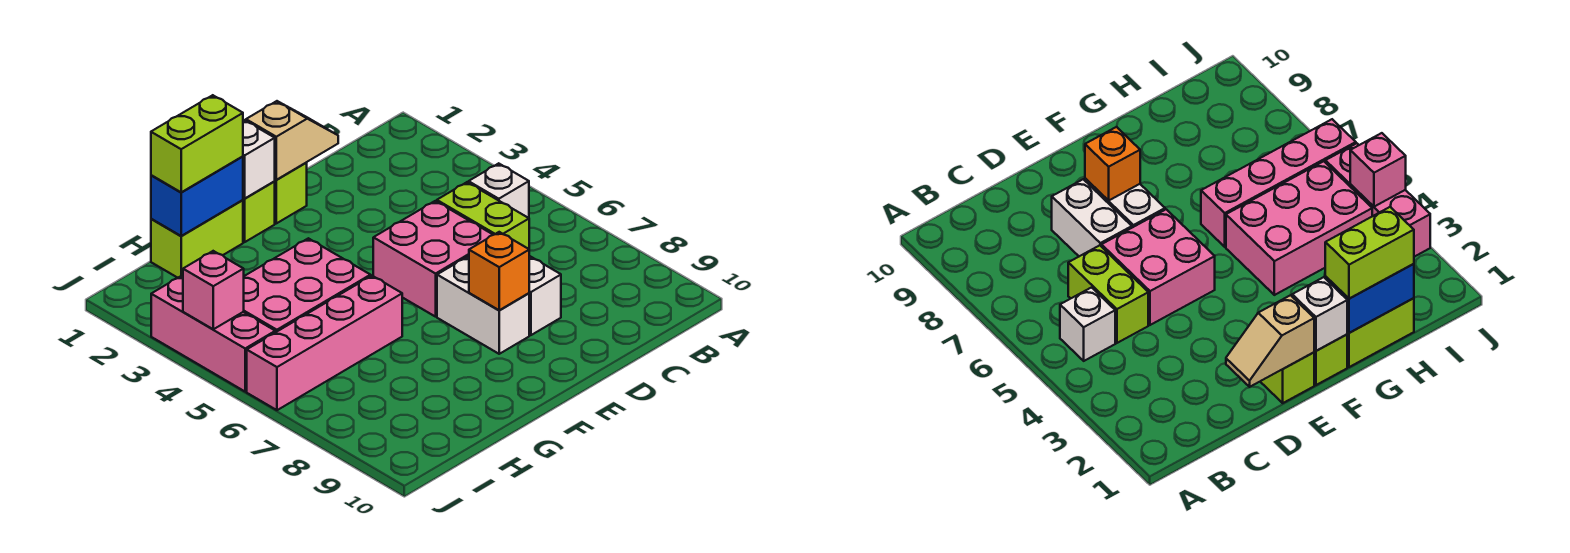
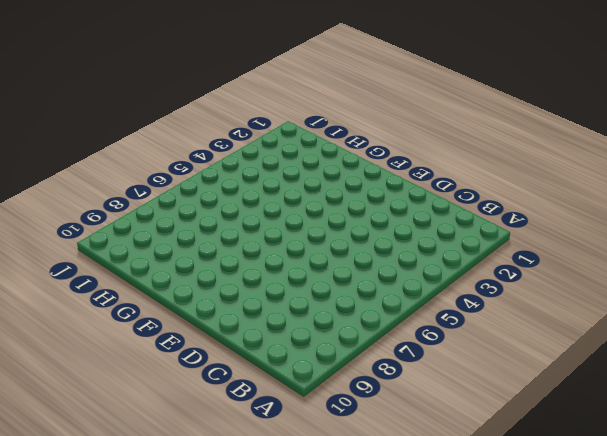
none -> white brick B5 level 1
none -> lime brick C5:C6 level 1
none -> pink brick D5:E6 level 1

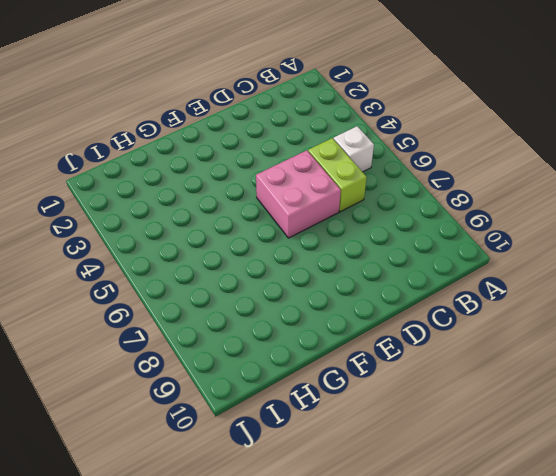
none -> white brick D7:D8 level 1
none -> lime brick E1 level 1
none -> white brick E7:E8 level 1

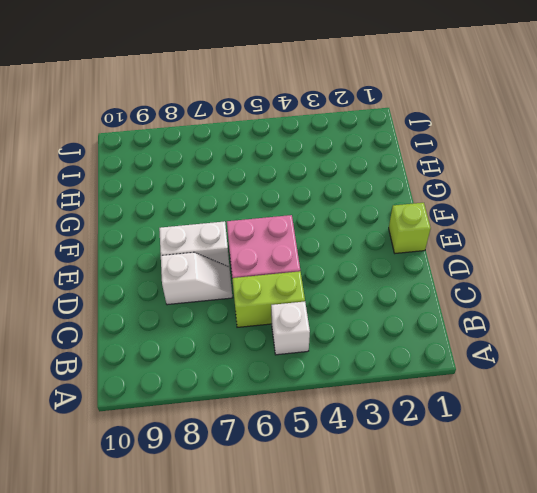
white slope D7:D8 level 1 top 8 -> white brick D7:D8 level 1
none -> lime brick F1 level 1
none -> lime brick G1:H1 level 1
none -> pink brick G4:I5 level 1

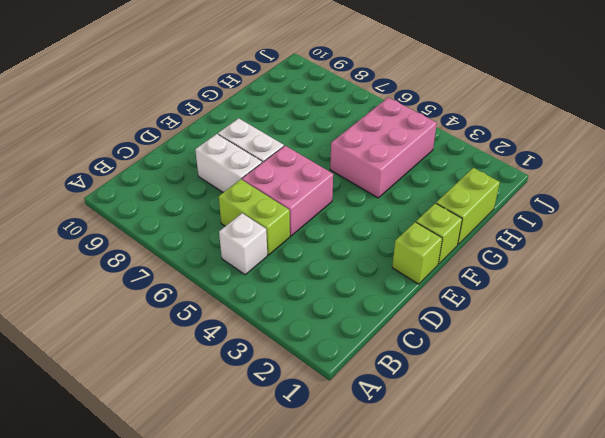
none -> pink brick G6:J6 level 1
none -> pink brick J3:J5 level 1
none -> tan slope D1:E1 level 2 top E

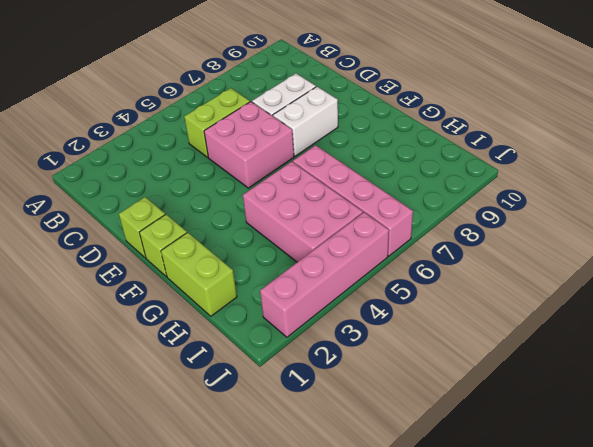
pink brick J2:J5 level 1 -> pink brick J3:J5 level 1
none -> white brick B5 level 1
none -> tan slope D1:E1 level 2 top E
none -> orange brick E8 level 2

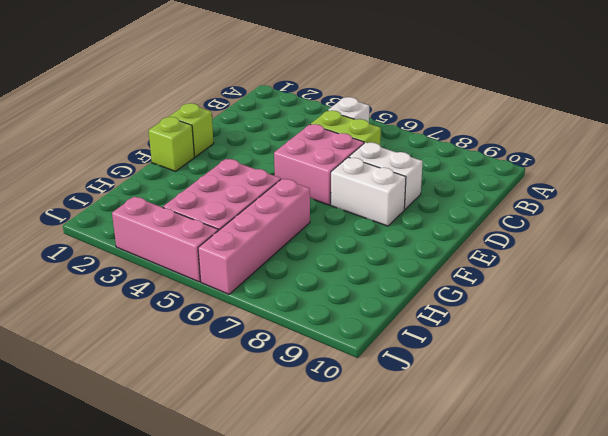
none -> lime brick G1:H1 level 1
none -> tan slope D1:E1 level 2 top E
none -> orange brick E8 level 2

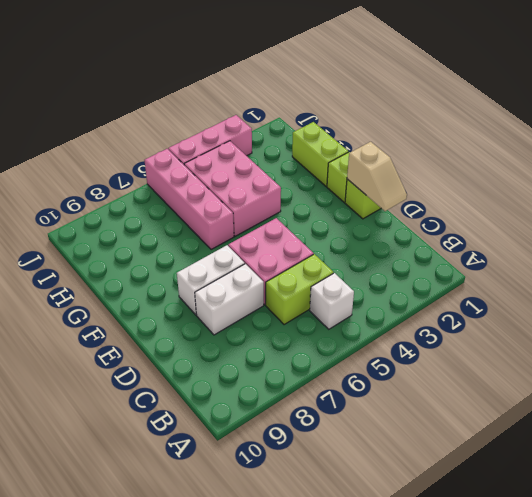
none -> orange brick E8 level 2
none -> white brick F1 level 2
none -> blue brick G1:H1 level 2

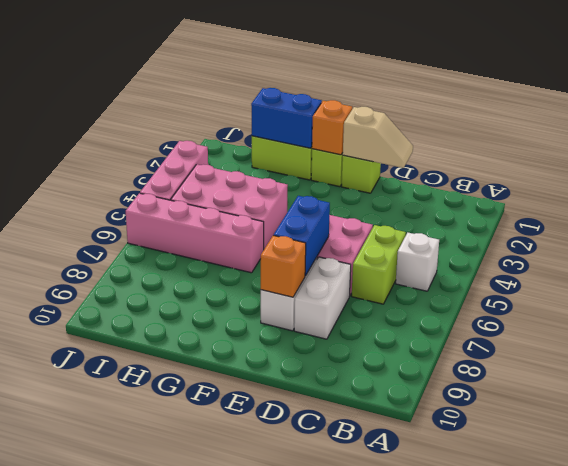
blue brick E6:E7 level 2 -> none
orange brick F1 level 2 -> white brick F1 level 2
none -> pink brick J4 level 2
none -> lime brick G1:H1 level 3

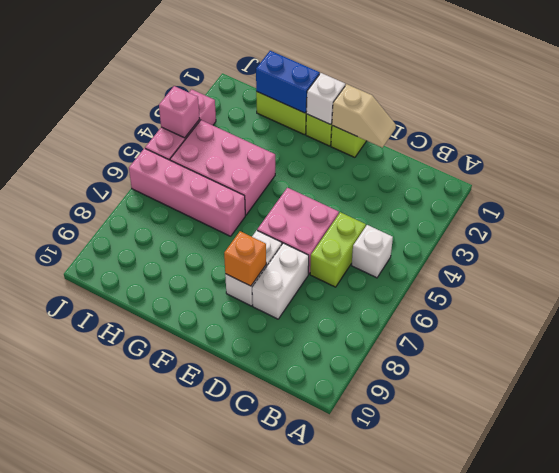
none -> lime brick G1:H1 level 3

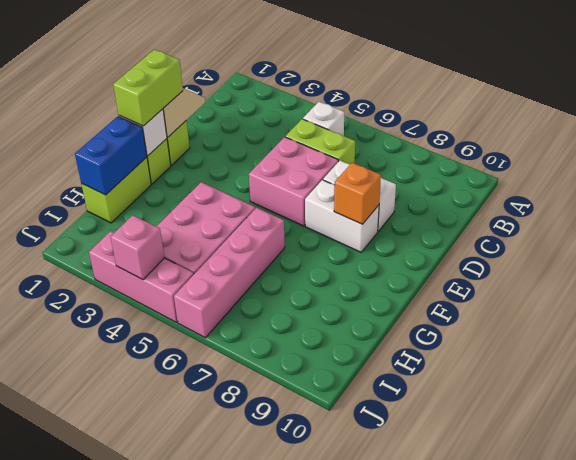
lime brick E1:F1 level 3 -> lime brick G1:H1 level 3

